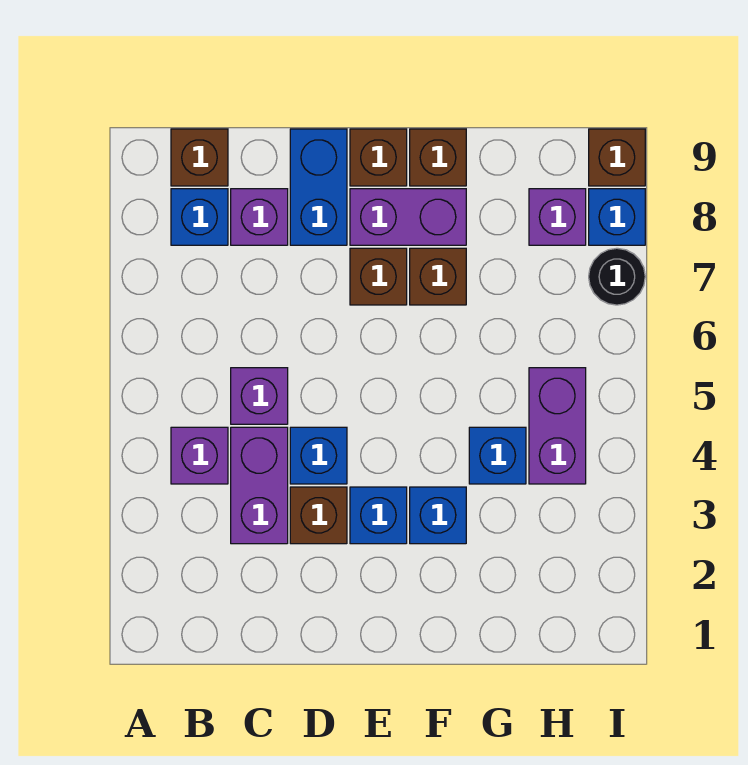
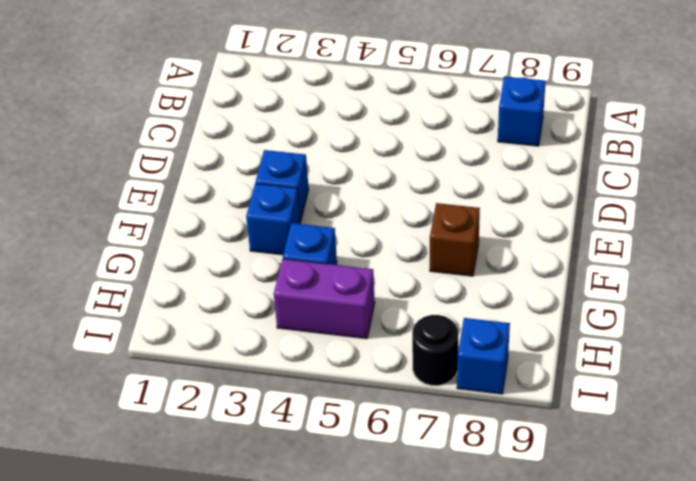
none -> purple brick B4 level 1
none -> brown brick B9 level 1
none -> purple brick C3:C4 level 1

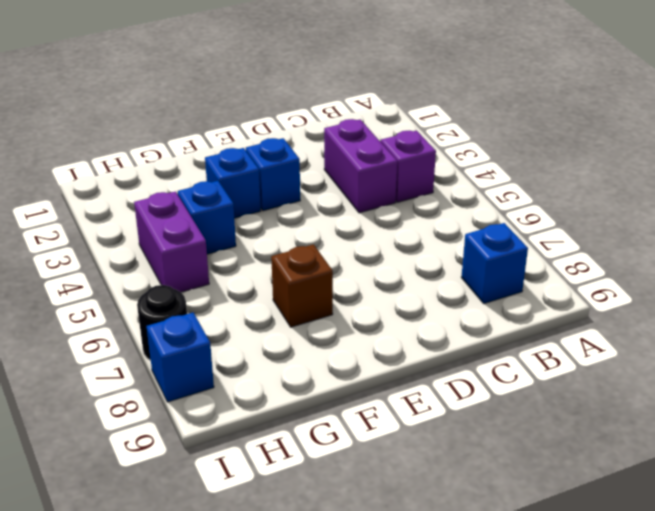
none -> brown brick B9 level 1
none -> purple brick C5 level 1
none -> purple brick C8 level 1

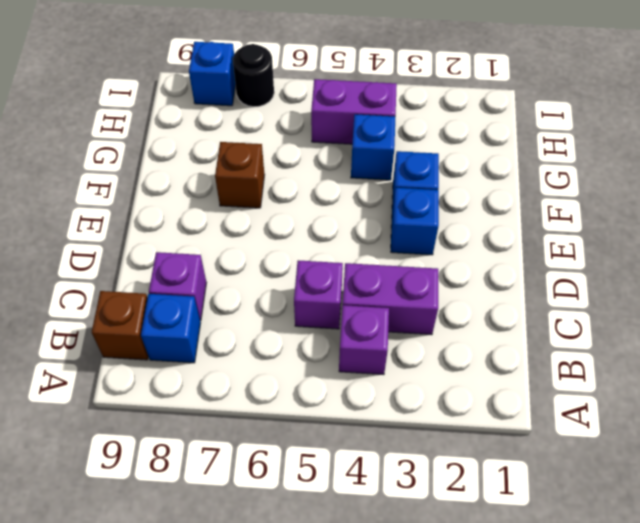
none -> brown brick D3 level 1
none -> blue brick D4 level 1
none -> blue brick D8:D9 level 1

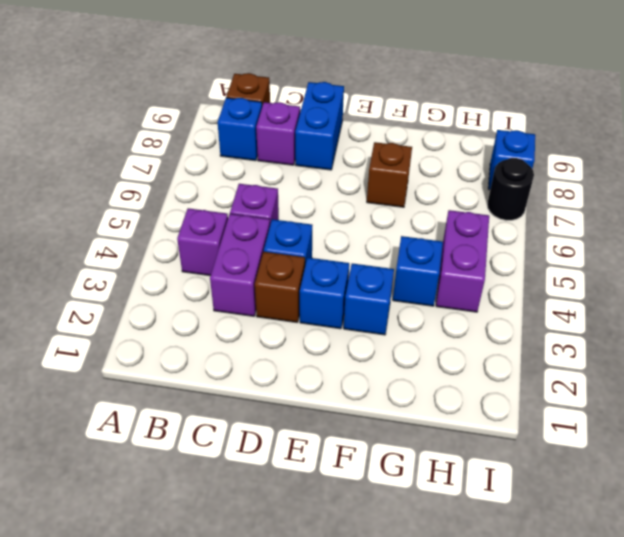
none -> brown brick E7 level 1
none -> purple brick E8:F8 level 1
none -> brown brick E9 level 1

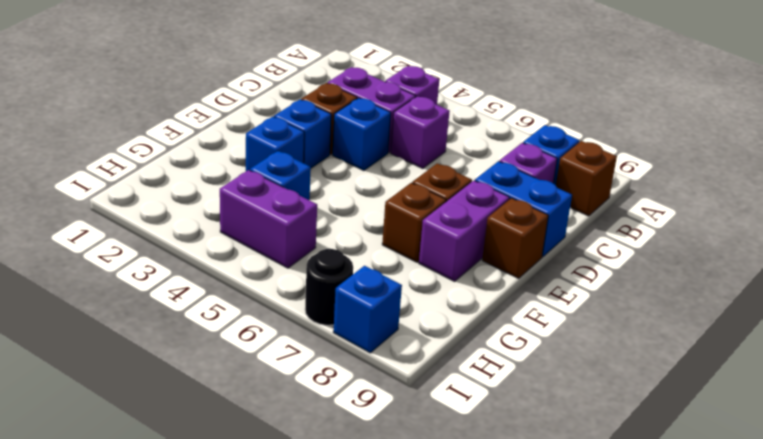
none -> brown brick F9 level 1
none -> purple brick H8 level 1
none -> brown brick I9 level 1

